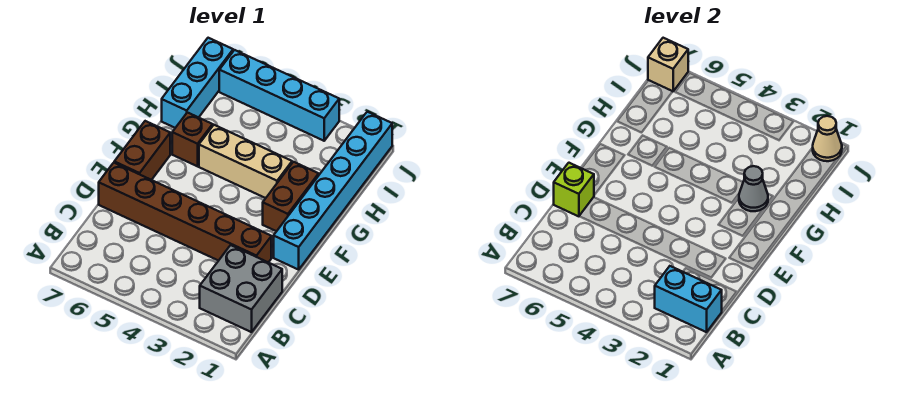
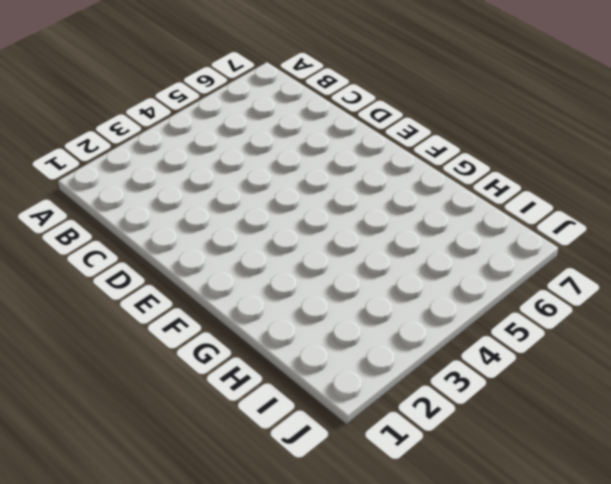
none -> grey brick B1:C2 level 1
none -> brown brick D2:D7 level 1
none -> cyan brick E1:J1 level 1

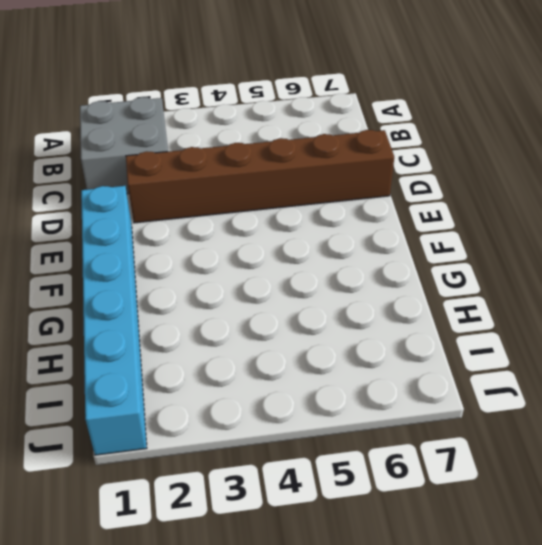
none -> brown brick E7:F7 level 1
none -> brown brick F2:G2 level 1
none -> tan brick G3:G5 level 1

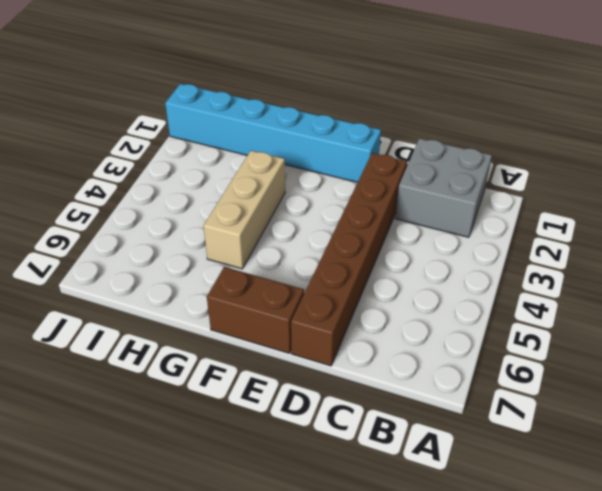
none -> brown brick F2:G2 level 1
none -> brown brick G6 level 1
none -> cyan brick H7:J7 level 1

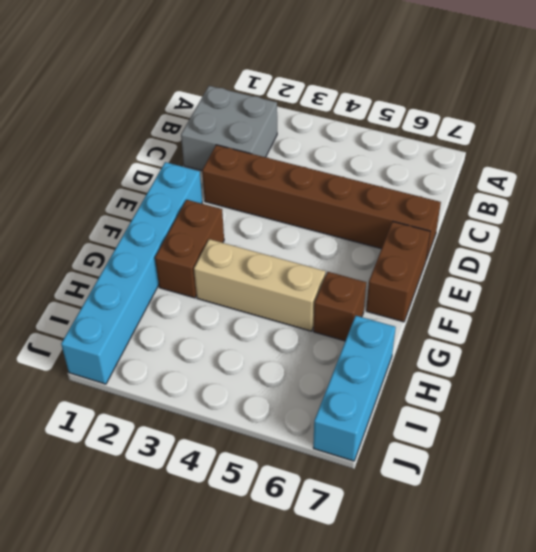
none -> cyan brick J3:J6 level 1
none -> cyan brick B1:B2 level 2
none -> lime brick D7 level 2

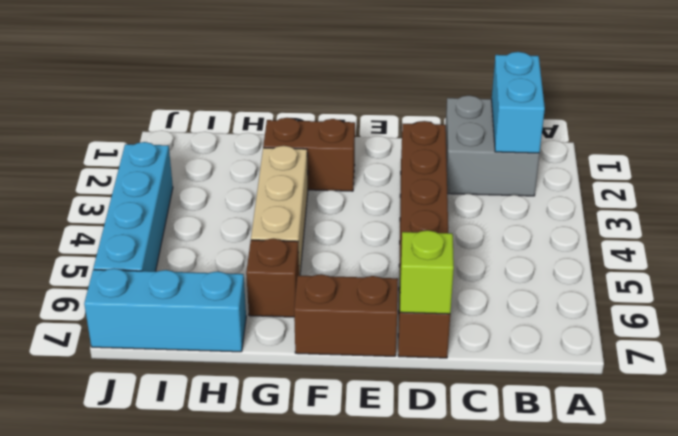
none -> cyan brick E1:J1 level 1
none -> grey cone G2 level 2
none -> tan cone J1 level 2

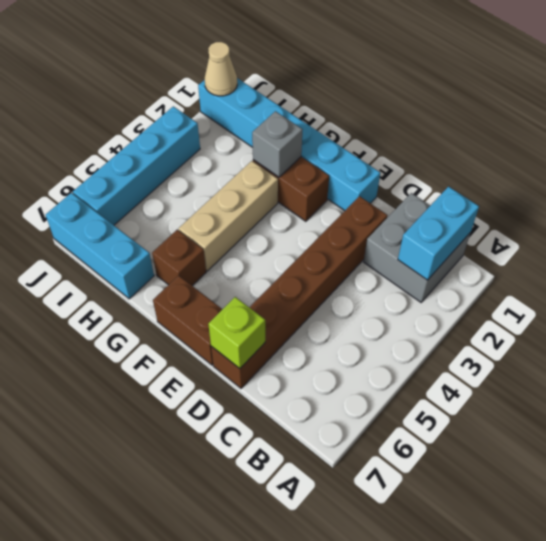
grey brick G2 level 2 -> grey cone G2 level 2
none -> tan brick J7 level 2

